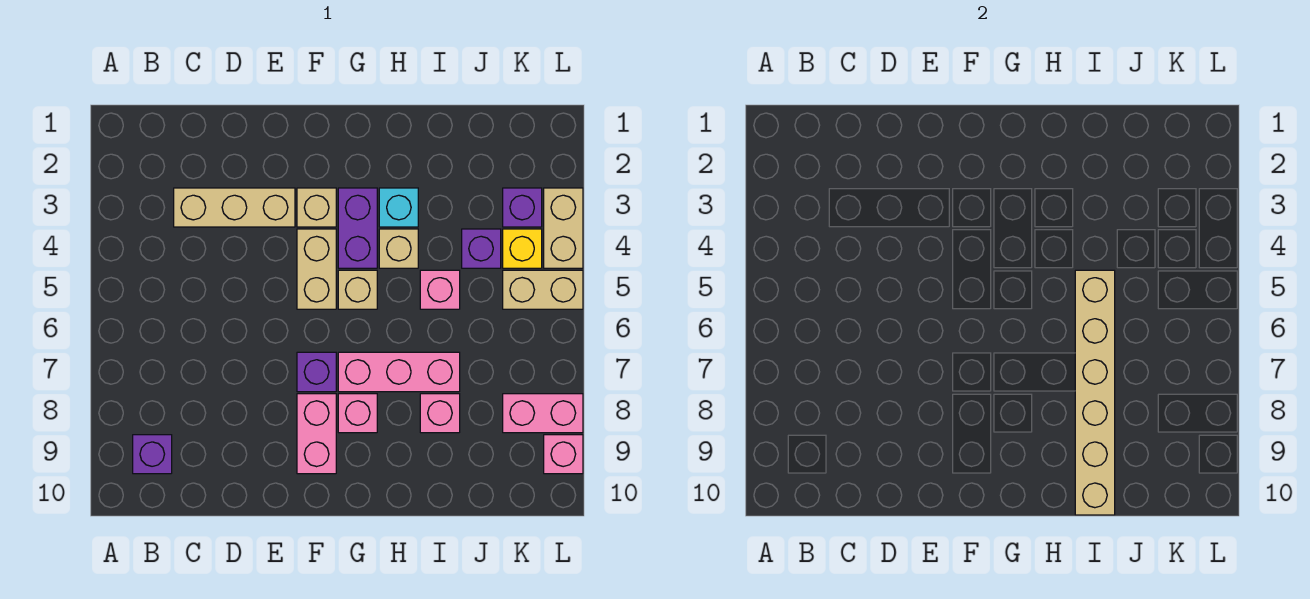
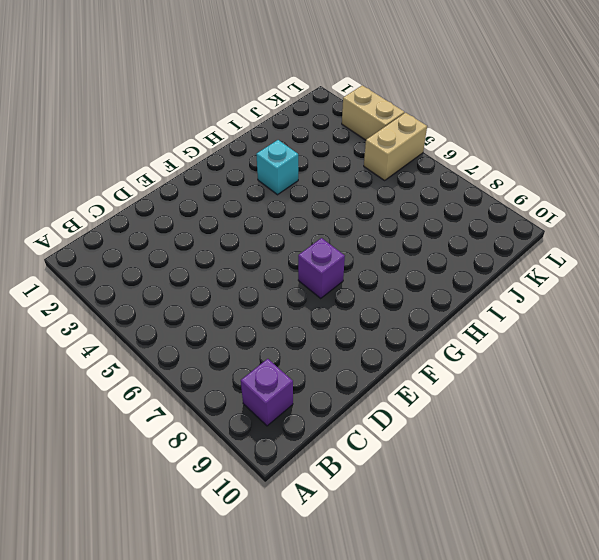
none -> tan brick C3:E3 level 1
none -> tan brick F3 level 1
none -> tan brick F4:F5 level 1

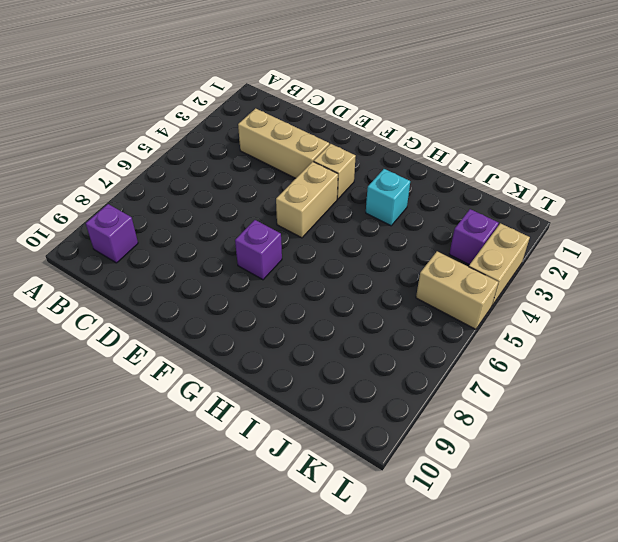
none -> pink brick F8:F9 level 1
none -> purple brick G3:G4 level 1
none -> tan brick G5 level 1

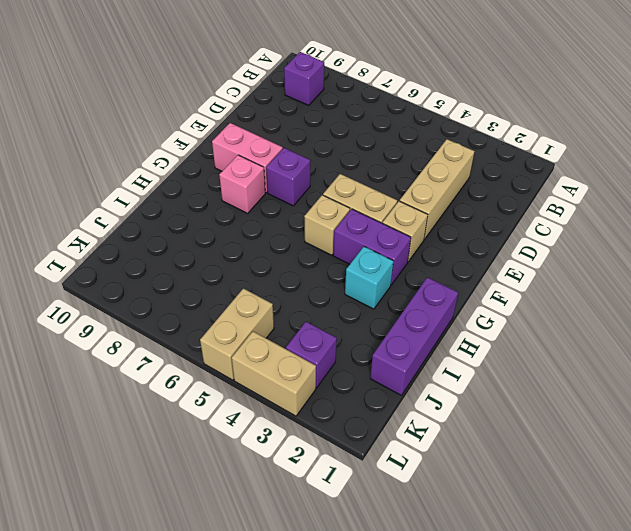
purple brick H1:J1 level 1 -> none
none -> pink brick G7:I7 level 1
none -> tan brick H4 level 1
none -> pink brick I5 level 1

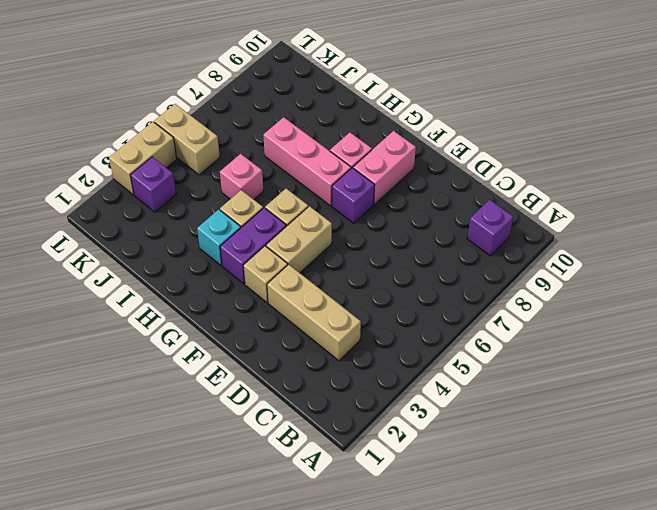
none -> pink brick I8 level 1
none -> purple brick J4 level 1
none -> yellow brick K4 level 1

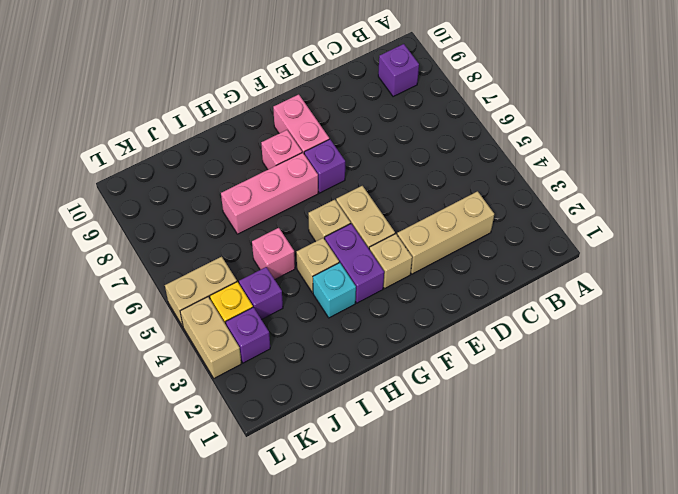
none -> pink brick I8 level 1
none -> pink brick K8:L8 level 1
none -> pink brick L9 level 1

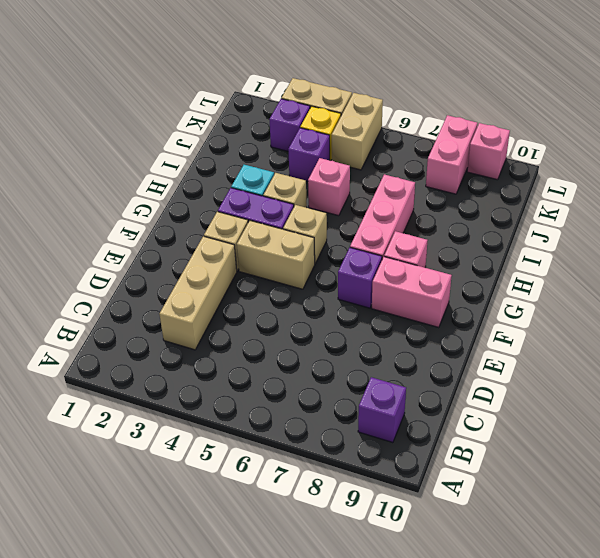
none -> pink brick I8 level 1
none -> tan brick I5:I10 level 2

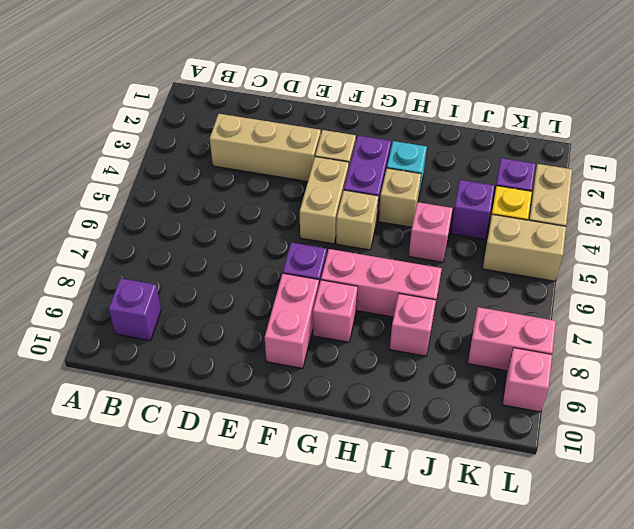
none -> tan brick I5:I10 level 2

